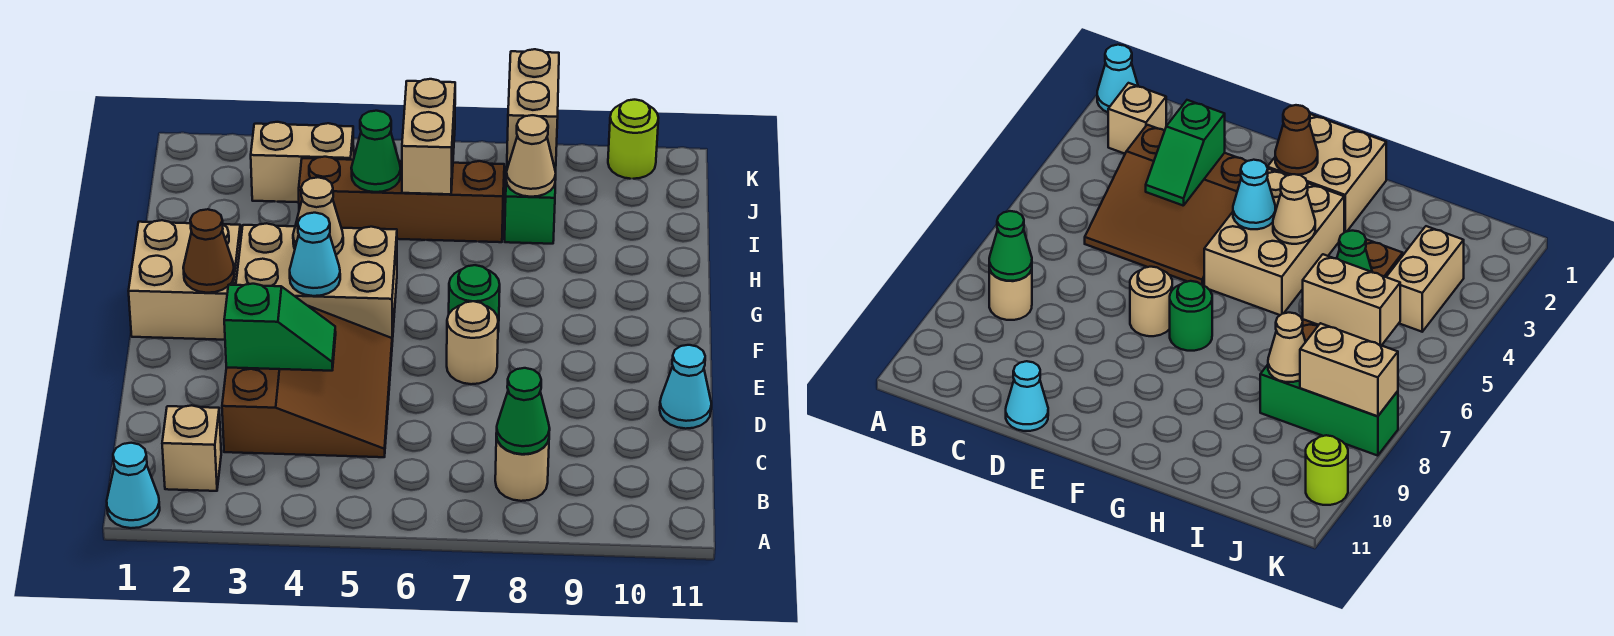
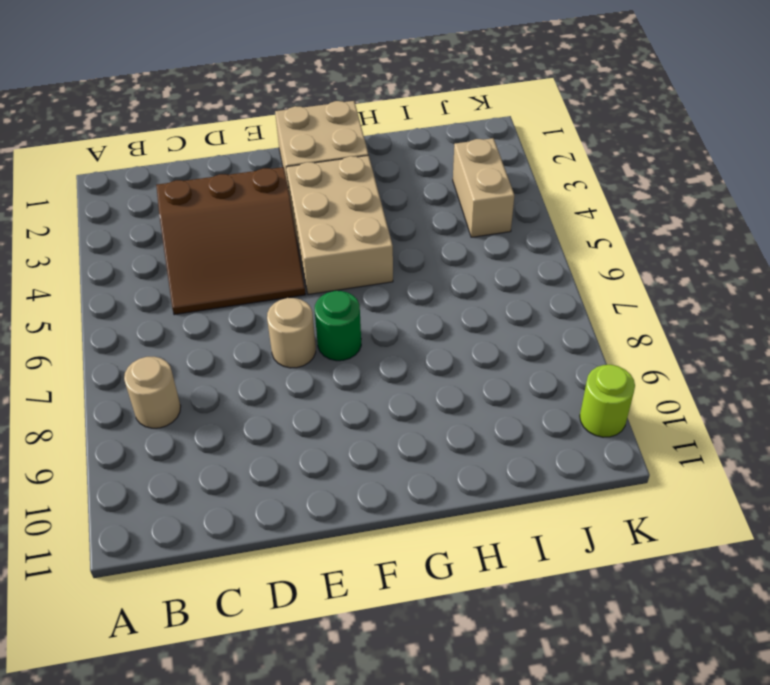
none -> cyan cone A1 level 1
none -> tan brick B2 level 1
none -> cyan cone D11 level 1

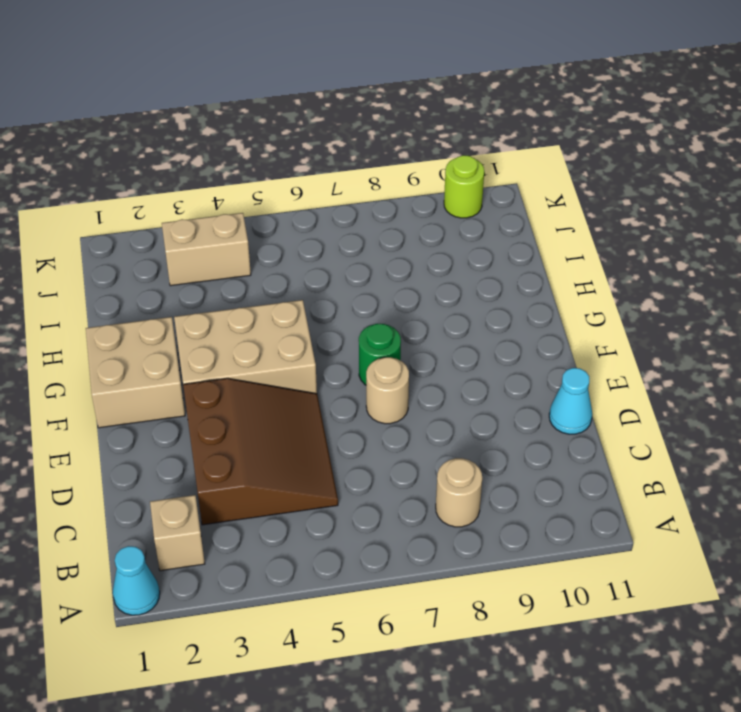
none -> brown brick I4:I7 level 1
none -> green brick I8:K8 level 1
none -> green cone B8 level 2

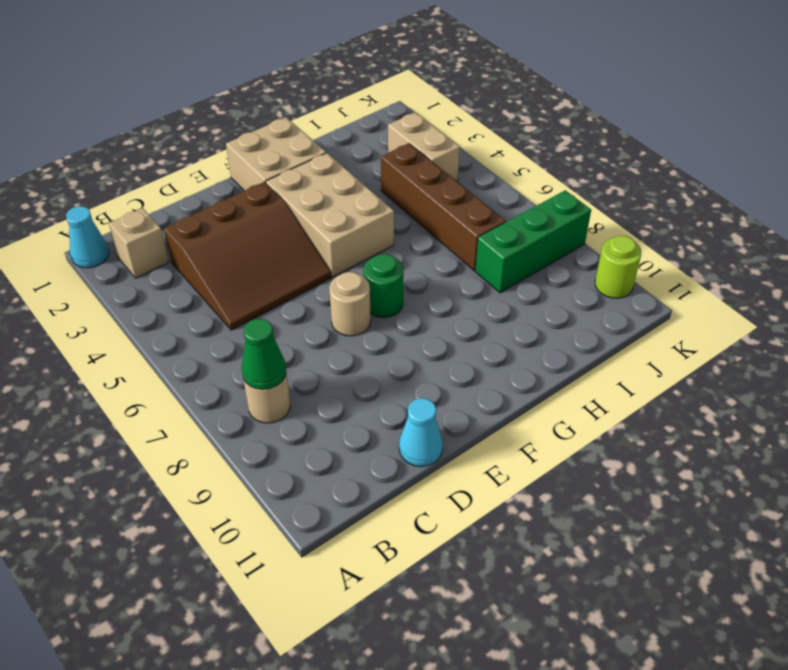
none -> green slope D3:D4 level 2 top 3
none -> brown cone F2 level 2
none -> cyan cone F4 level 2

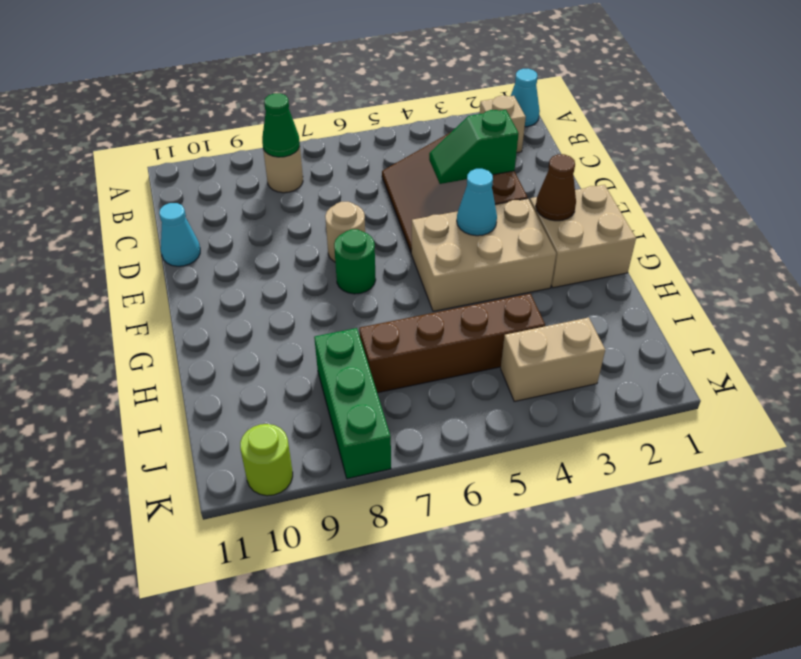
none -> tan cone G4 level 2
none -> green cone I5 level 2
none -> tan brick I6:J6 level 2

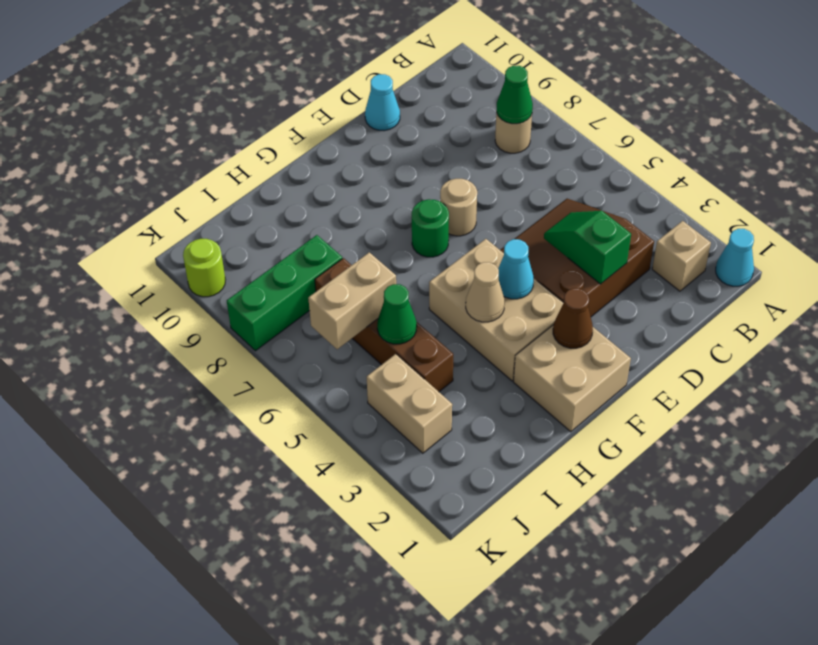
none -> tan cone I8 level 2
none -> tan brick J8:K8 level 2

